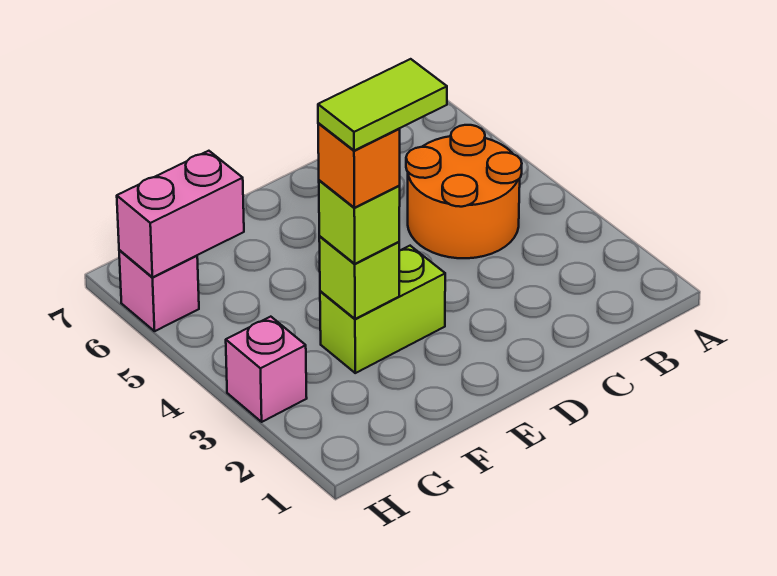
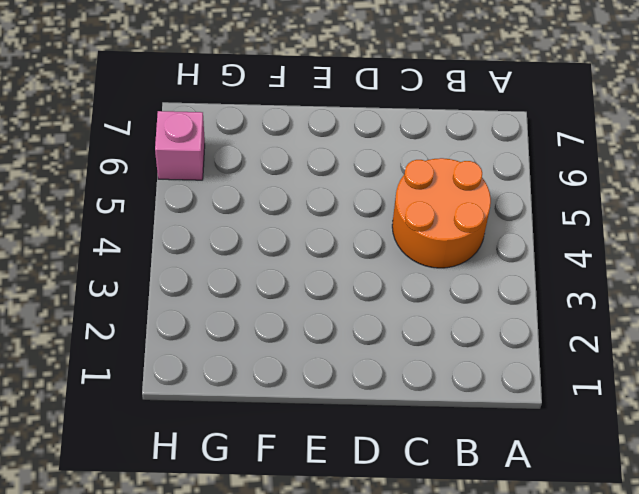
none -> lime brick E3:F3 level 1
none -> pink brick H3 level 1

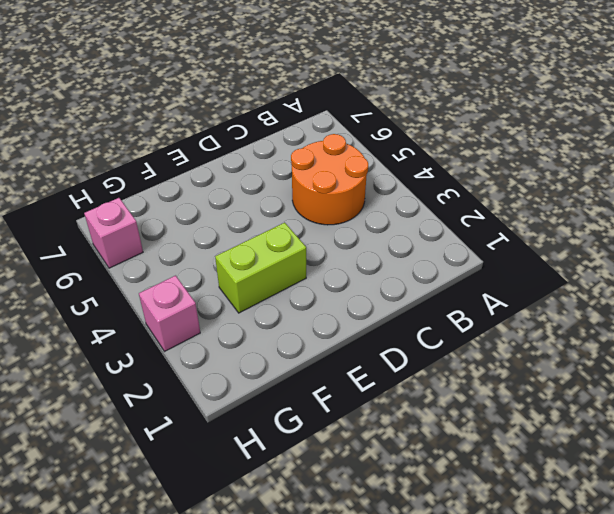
none -> lime brick F3 level 2
none -> pink brick G6:H6 level 2

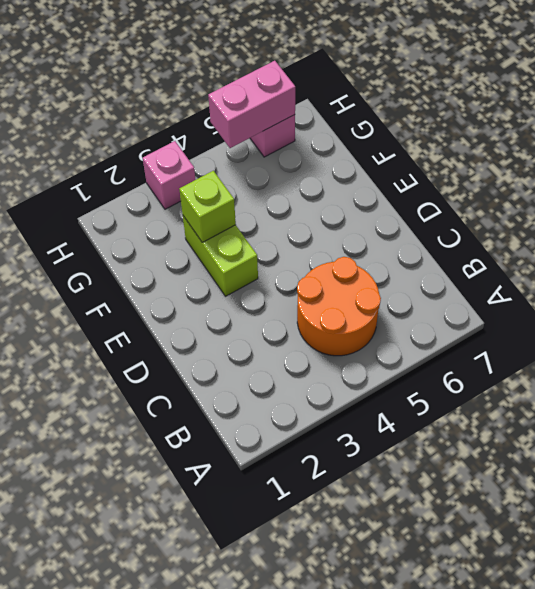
pink brick H5:H6 level 2 -> pink brick G6:H6 level 2
none -> lime brick F3 level 3
none -> orange brick F3 level 4

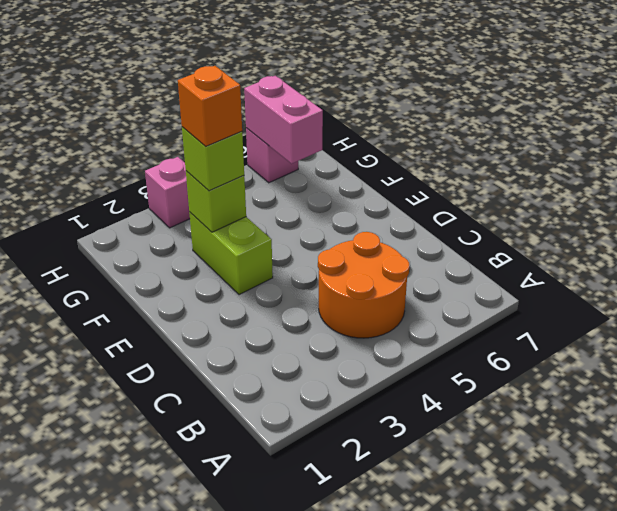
none -> lime tile E3:F3 level 5

